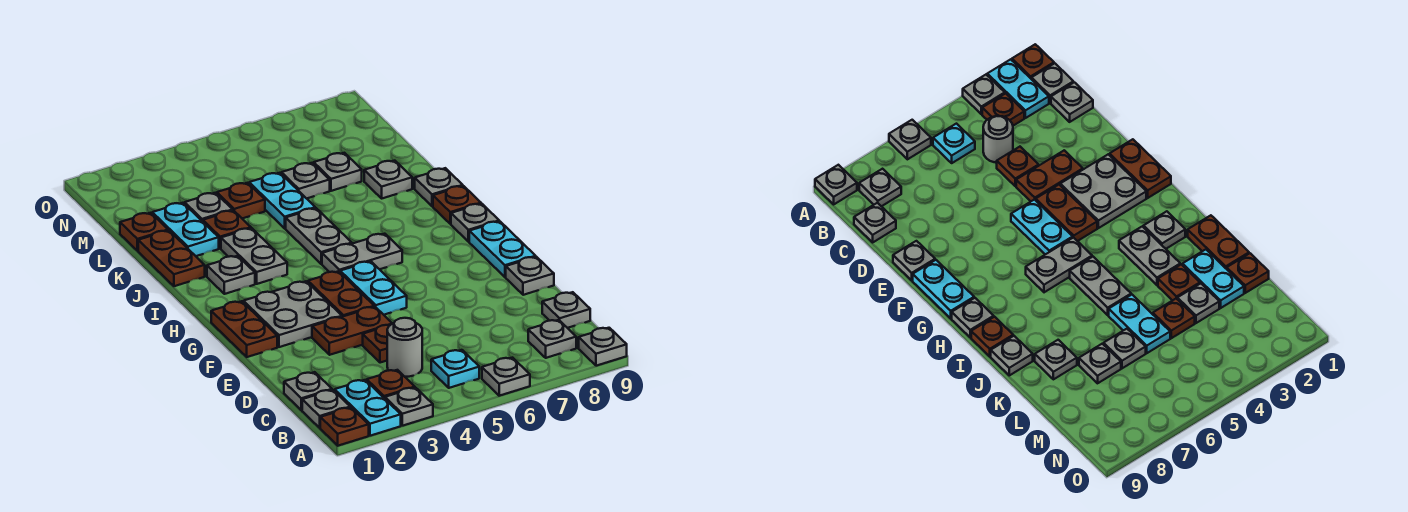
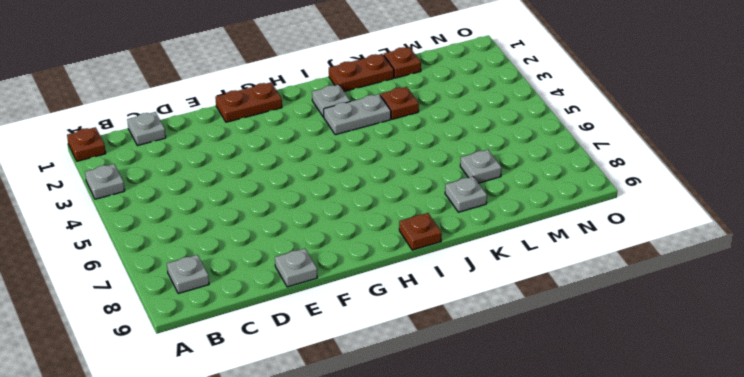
none -> cyan plate A2:B2 level 1
none -> grey plate A6 level 1
none -> grey plate A9 level 1
none -> grey plate B1 level 1

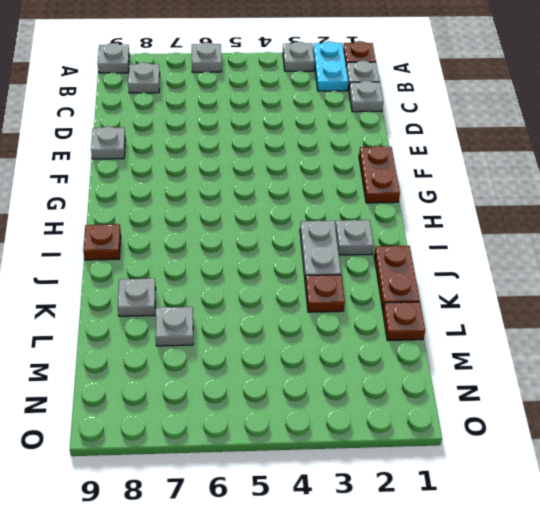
none -> brown plate B3 level 1
none -> cyan plate B5 level 1
none -> grey round brick C4 level 1
none -> grey plate C9 level 1

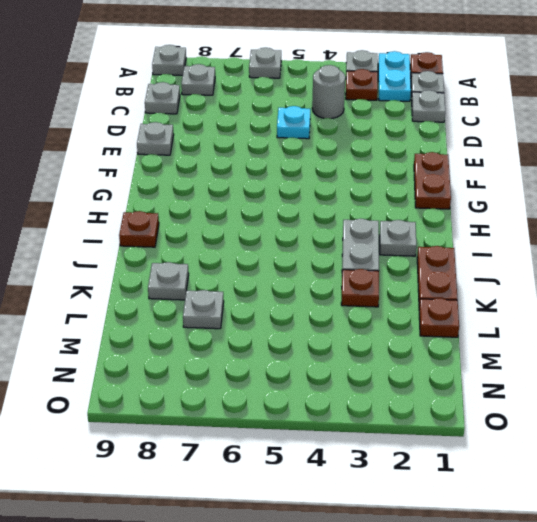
cyan plate D5 level 1 -> cyan plate B5 level 1
none -> brown plate D4 level 1
none -> brown plate E3:E4 level 1
none -> grey plate F2:G3 level 1
none -> brown plate F4:G4 level 1

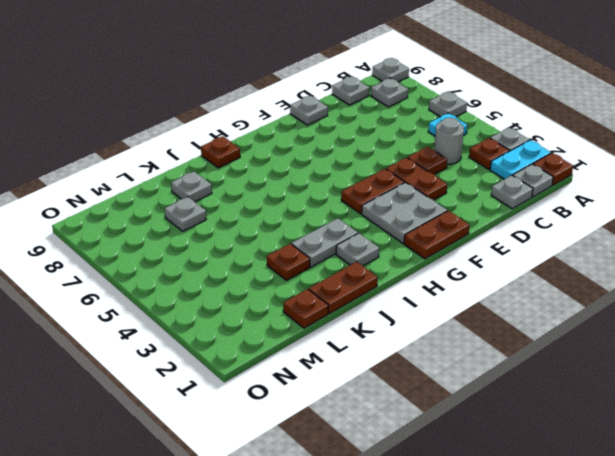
none -> cyan plate F5:G5 level 1
none -> cyan plate F9:G9 level 1
none -> grey plate H5:H6 level 1
none -> grey plate H9 level 1

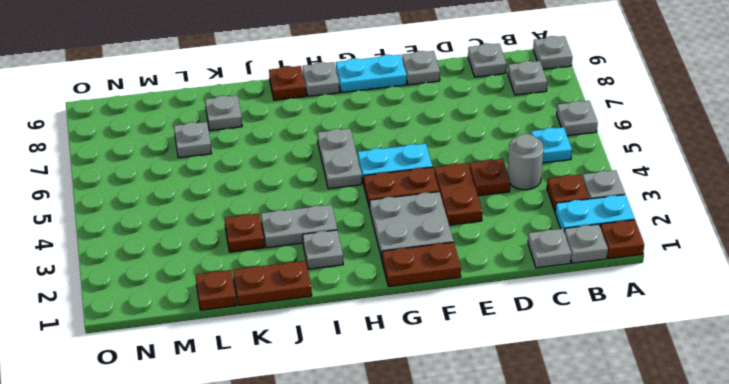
none -> grey plate I5:J5 level 1
none -> grey plate J9 level 1
none -> cyan plate K2:L2 level 1
none -> cyan plate K5:L5 level 1

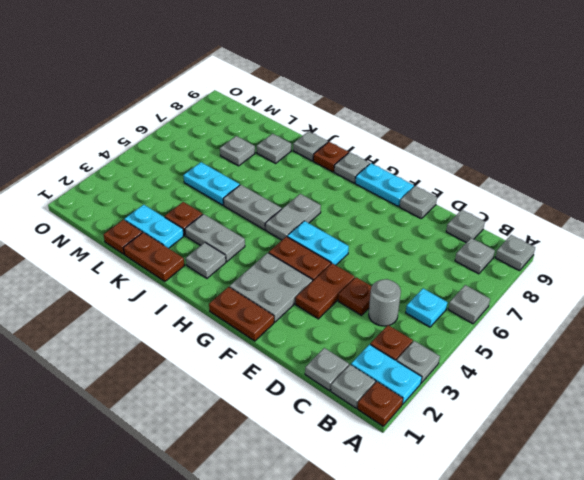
none -> grey plate L3 level 1
none -> brown plate L4 level 1
none -> grey plate L6 level 1

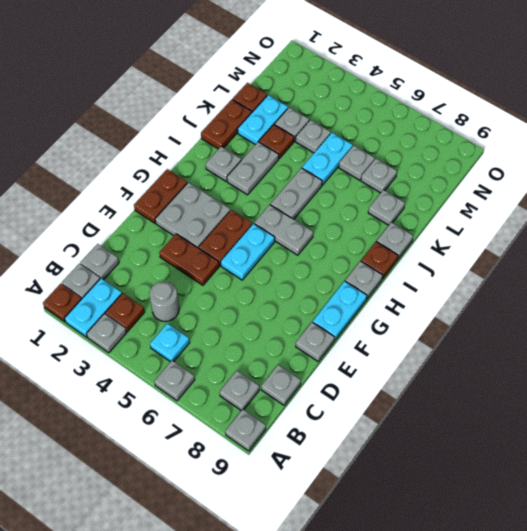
grey plate L4 level 1 -> brown plate L4 level 1
none -> brown plate D4 level 1

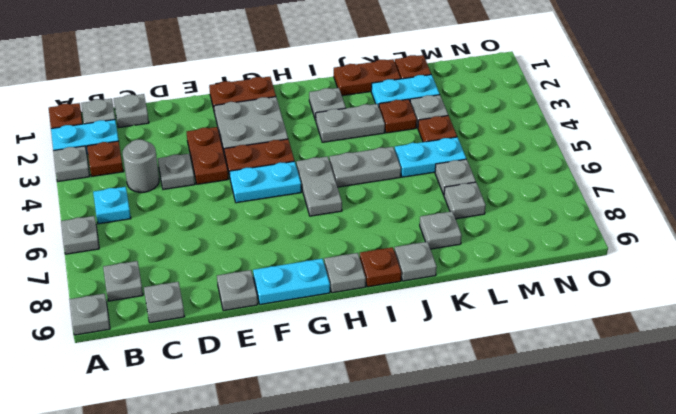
grey plate D4 level 1 -> brown plate D4 level 1

